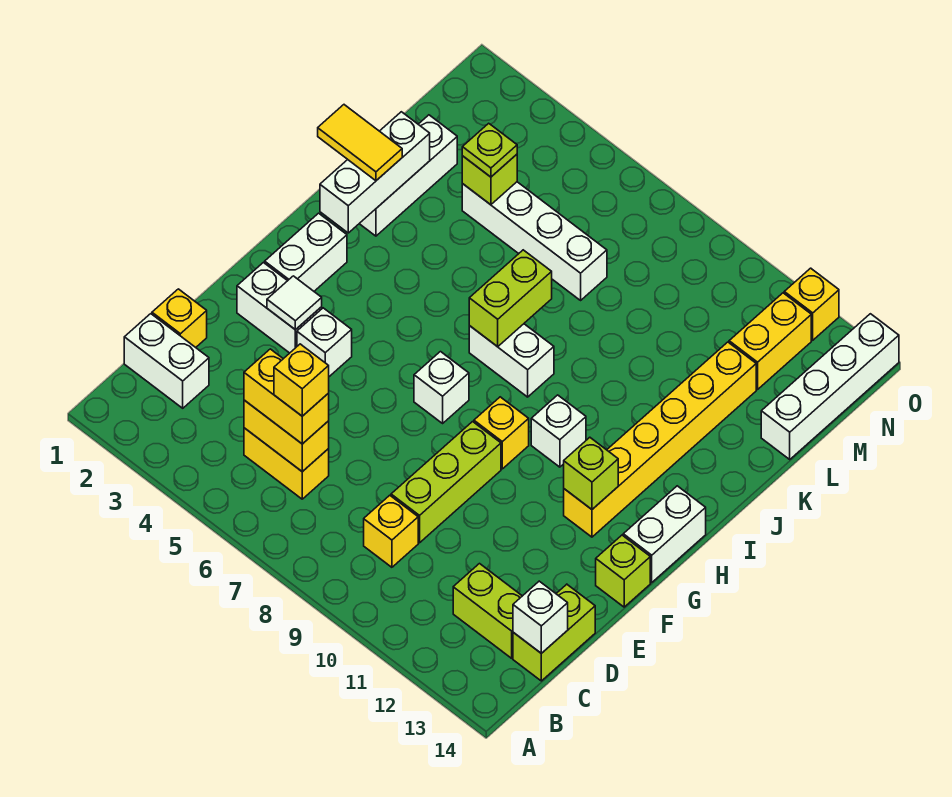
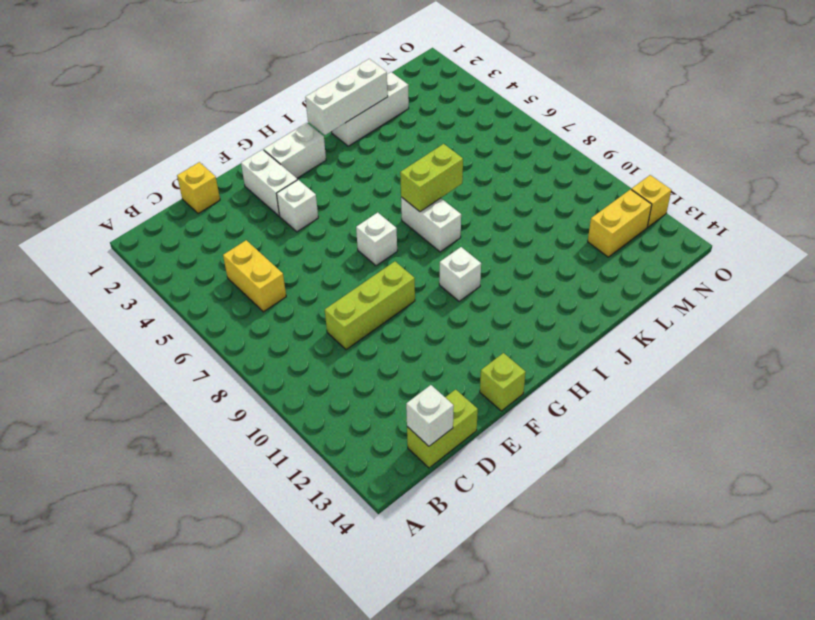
none -> white brick C1:C2 level 1
none -> yellow brick C9 level 1
none -> lime brick C12:C13 level 1
none -> yellow brick G9 level 1

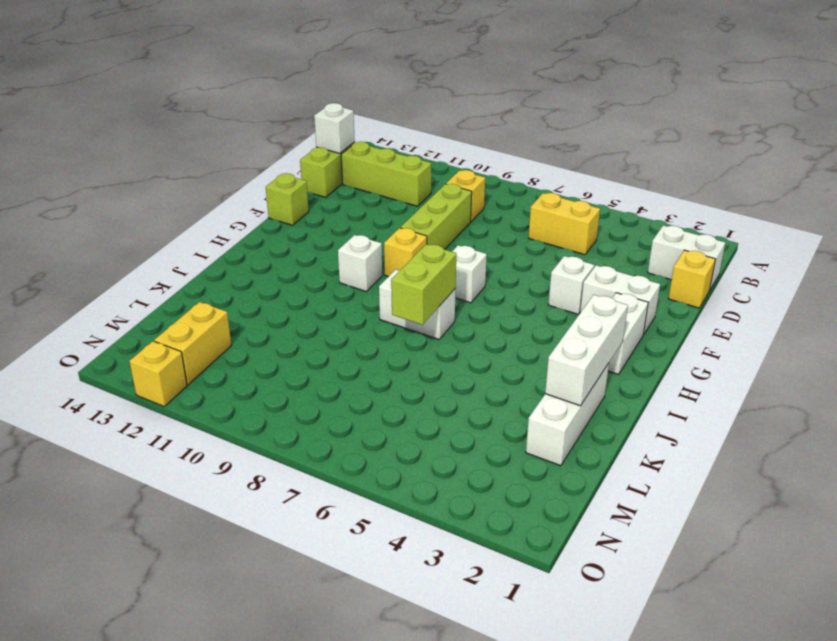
lime brick C11:C13 level 1 -> lime brick C12:C13 level 1
none -> yellow brick G12:L12 level 1
none -> white brick G14:H14 level 1
none -> white brick L4:L7 level 1
none -> white brick L14:O14 level 1

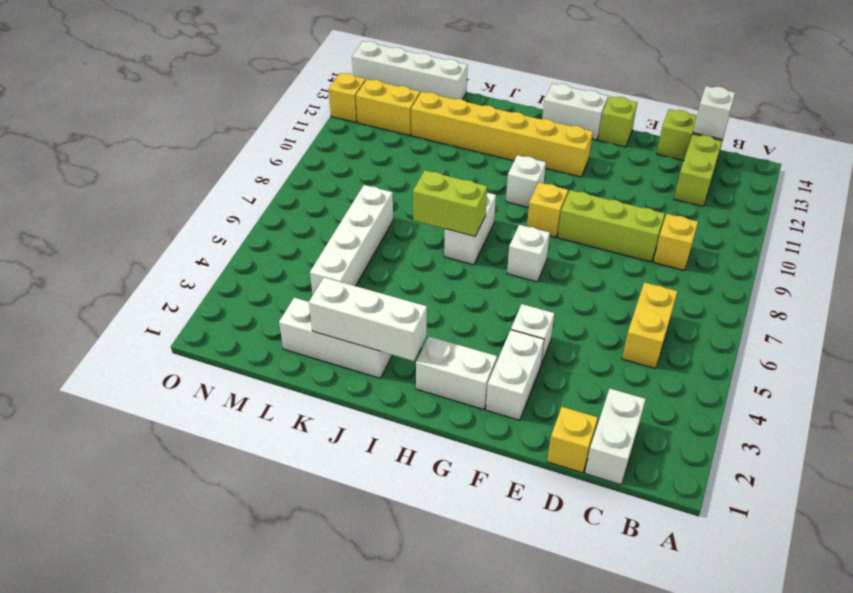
none -> yellow brick C5:C6 level 2
none -> white tile F3 level 2
none -> lime brick G12 level 2
none -> lime brick L4 level 2

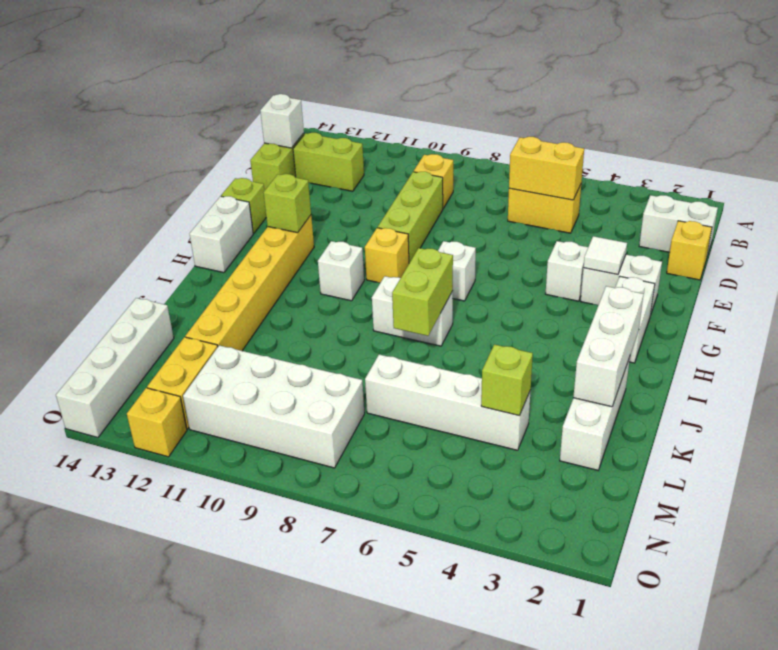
white brick M8:N11 level 1 -> none
none -> yellow brick C5:C6 level 3
none -> yellow tile J1:J2 level 3
none -> lime plate L4 level 3
none -> yellow brick C6 level 4

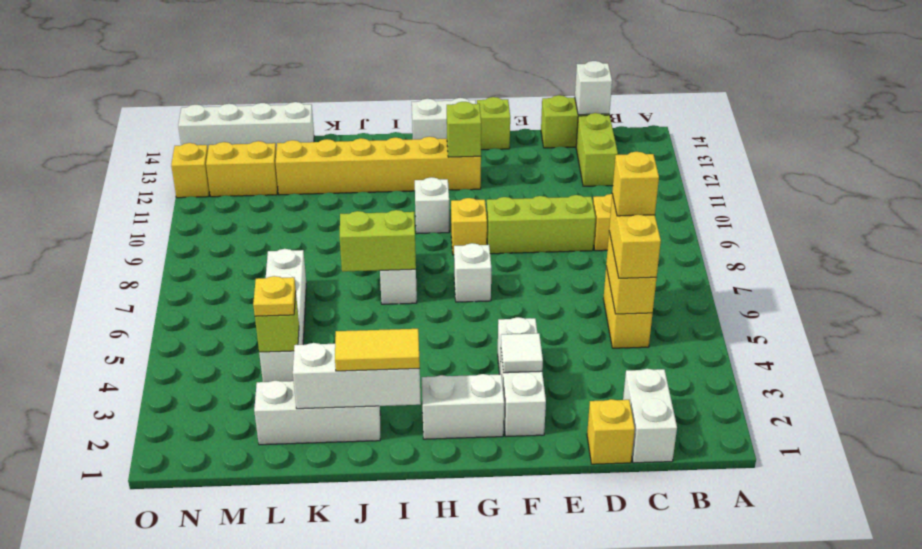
yellow tile I2:J2 level 3 -> yellow tile J1:J2 level 3
yellow plate L4 level 3 -> lime plate L4 level 3

